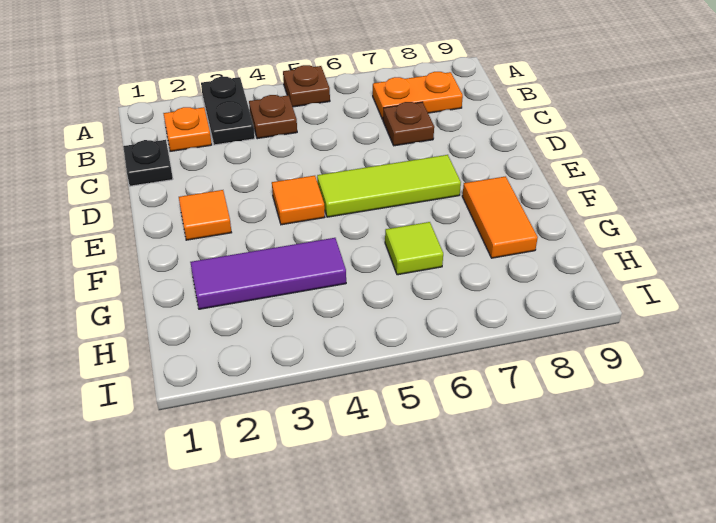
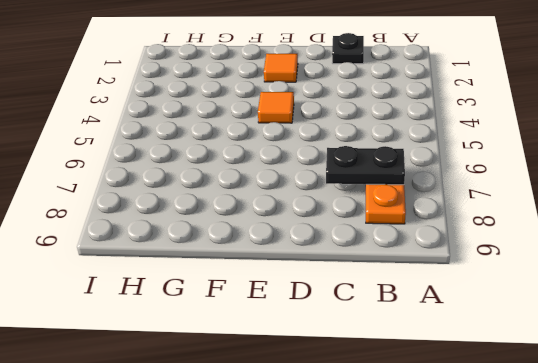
black plate B7:C7 level 2 -> black plate A3:B3 level 1
none -> brown plate A5 level 1
none -> orange plate B2 level 1
none -> brown plate B4 level 1

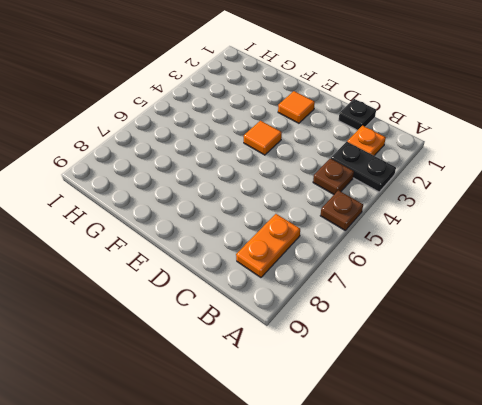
none -> brown plate C7 level 1
none -> lime tile E5:E7 level 1
none -> orange tile F8:G8 level 1

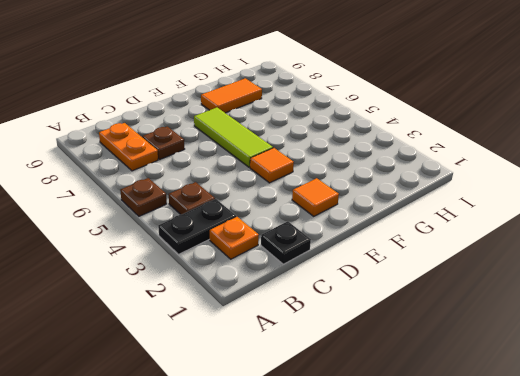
none -> purple tile G2:G4 level 1
none -> lime tile G6 level 1

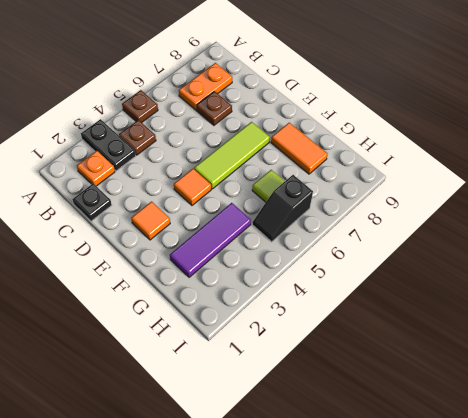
black slope H5:H6 level 1 top 6 -> none

